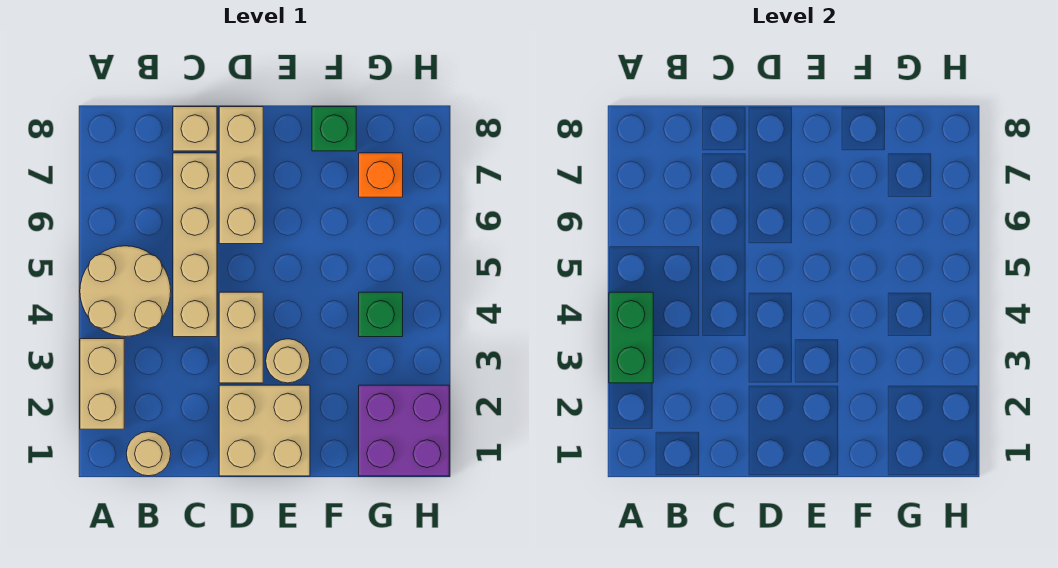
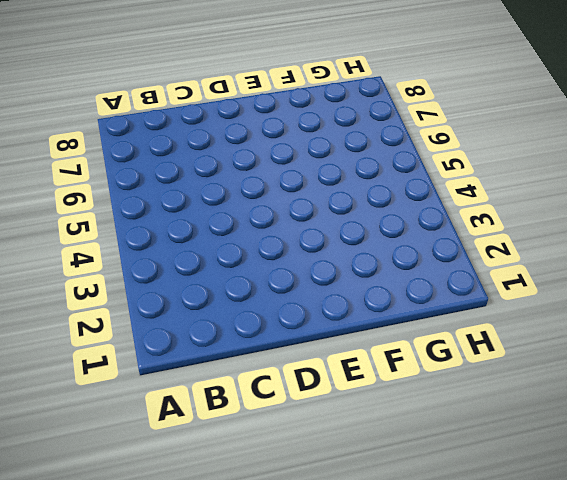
none -> tan brick A2:A3 level 1
none -> tan round brick A4:B5 level 1
none -> tan round brick B1 level 1

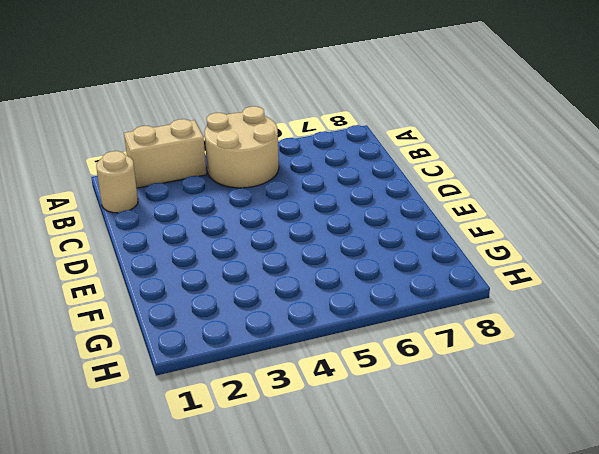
none -> tan brick C4:C7 level 1
none -> tan brick C8 level 1
none -> tan brick D1:E2 level 1

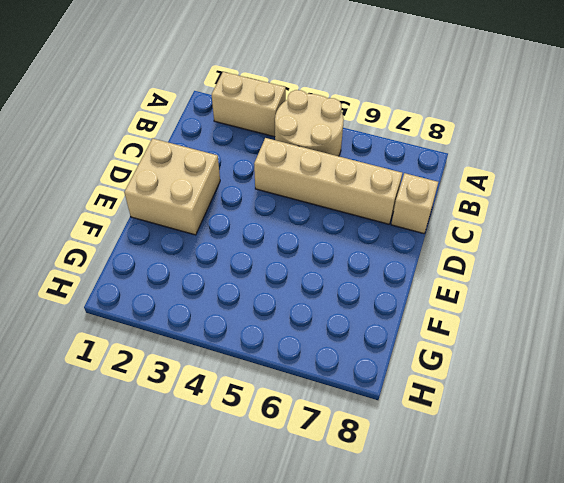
none -> tan round brick B1 level 1
none -> tan brick D3:D4 level 1
none -> tan brick D6:D8 level 1

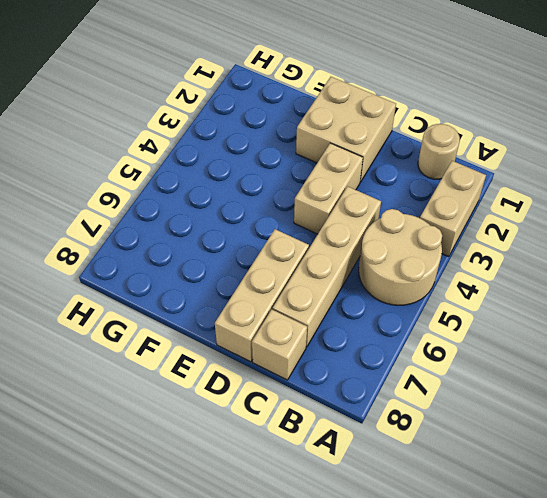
none -> tan round brick E3 level 1
none -> green brick F8 level 1
none -> purple brick G1:H2 level 1

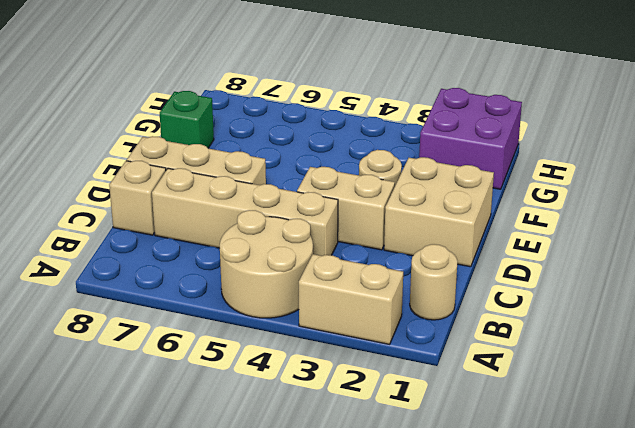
none -> green brick G4 level 1
none -> orange brick G7 level 1
none -> green brick A3:A4 level 2

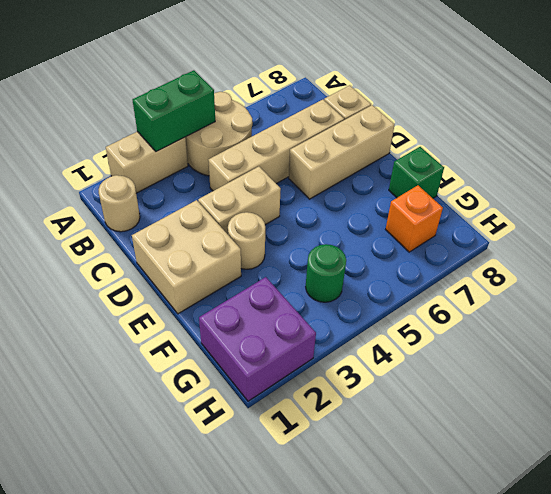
green round brick G4 level 1 -> green brick G4 level 1

